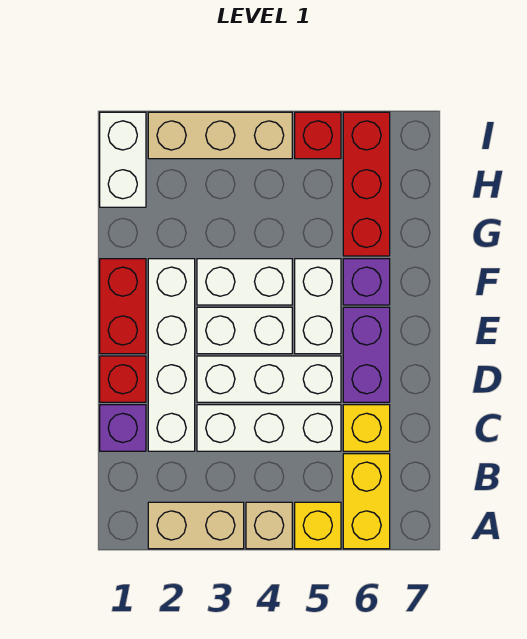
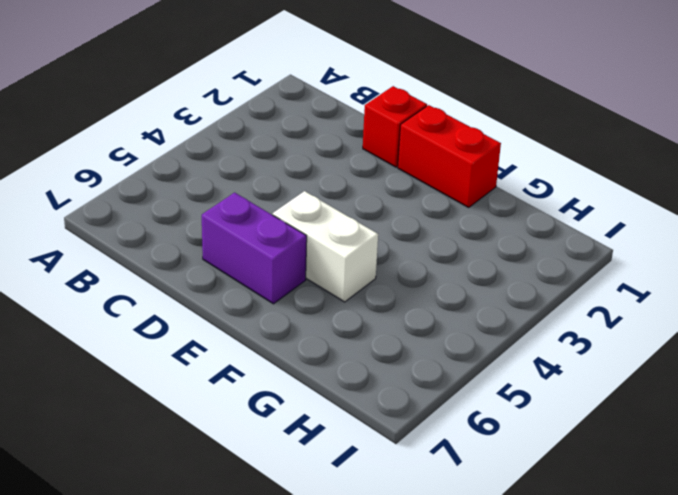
none -> tan brick A2:A3 level 1
none -> tan brick A4 level 1
none -> yellow brick A5 level 1

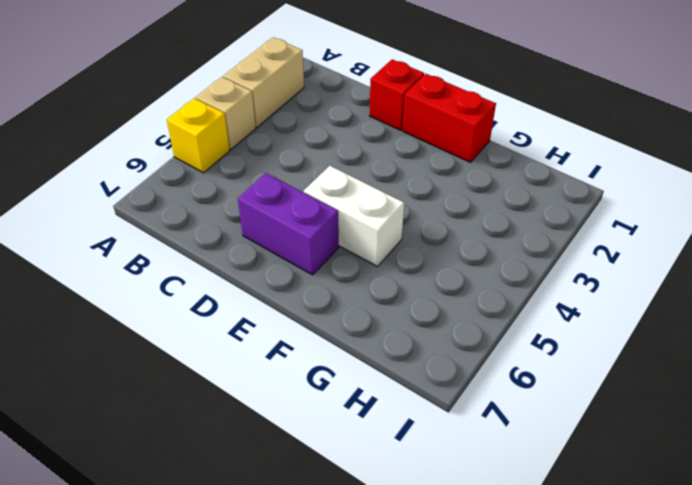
none -> yellow brick A6:B6 level 1
none -> purple brick C1 level 1
none -> white brick C2:F2 level 1

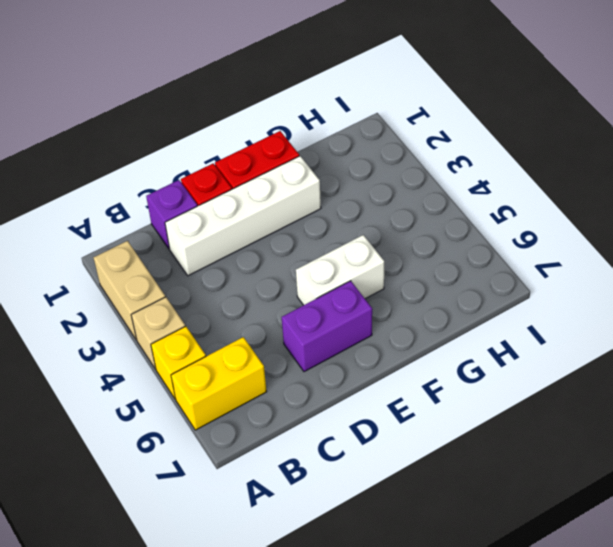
none -> white brick C3:C5 level 1
none -> yellow brick C6 level 1
none -> white brick D3:D5 level 1

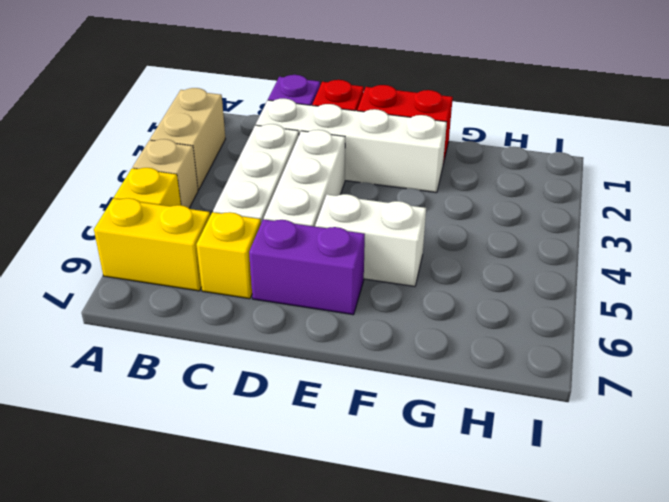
none -> white brick E3:E4 level 1
none -> white brick F3:F4 level 1
none -> purple brick F6 level 1

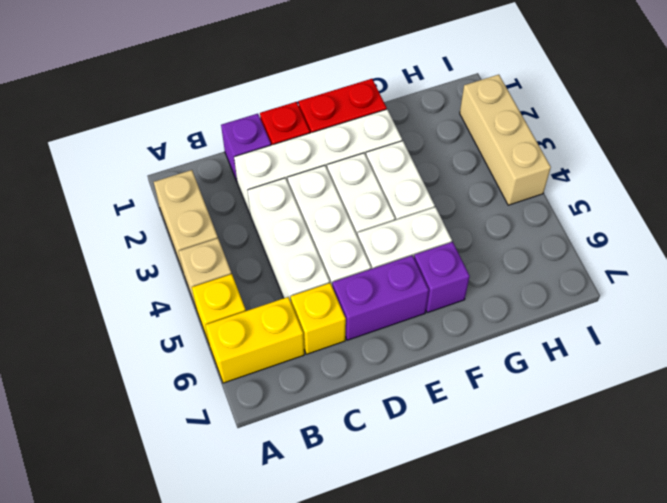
none -> red brick G6:I6 level 1
none -> white brick H1:I1 level 1
none -> red brick I5 level 1

